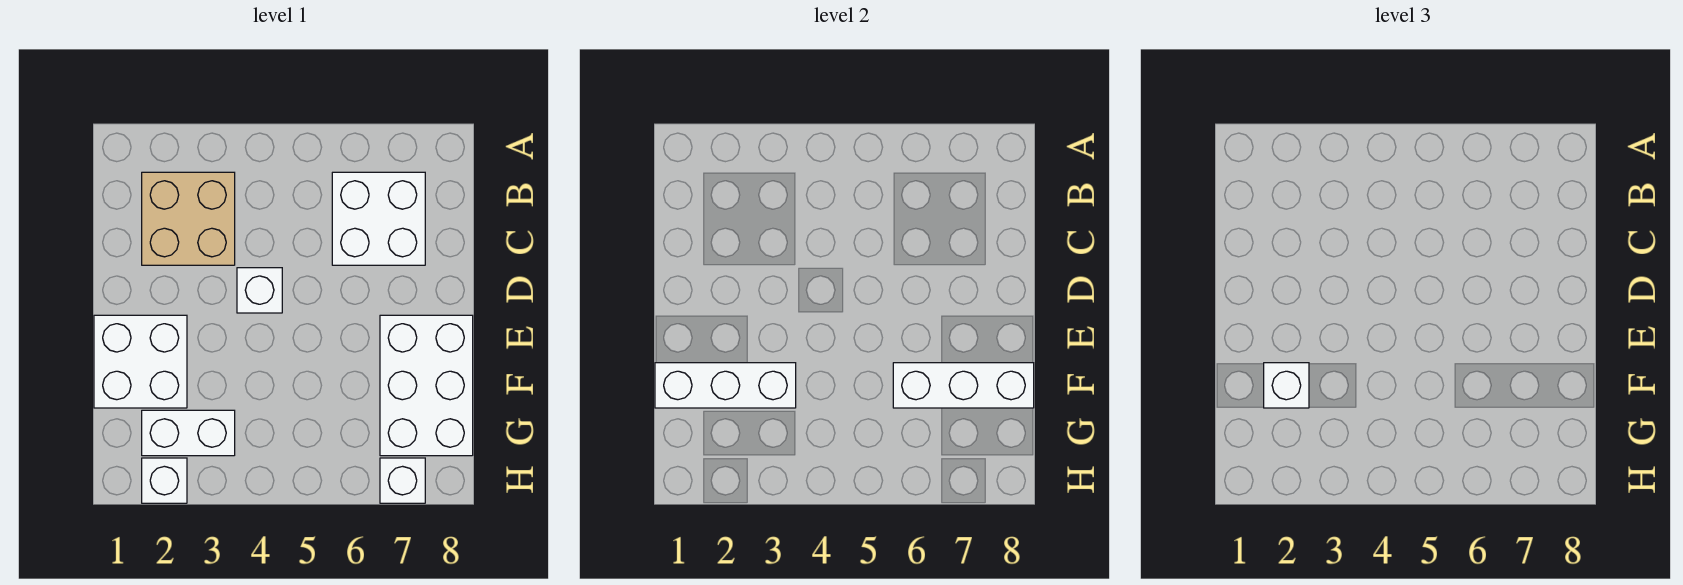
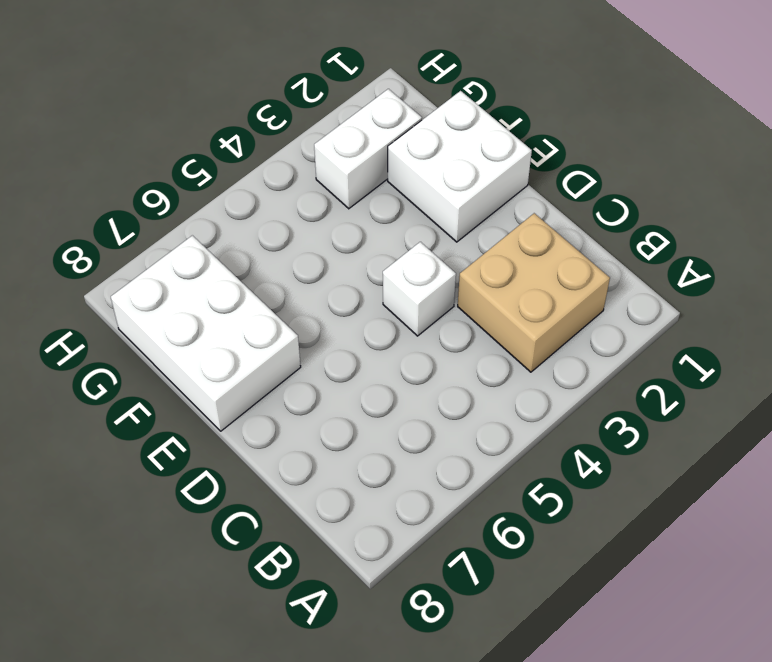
none -> white brick B6:C7 level 1
none -> white brick H2 level 1

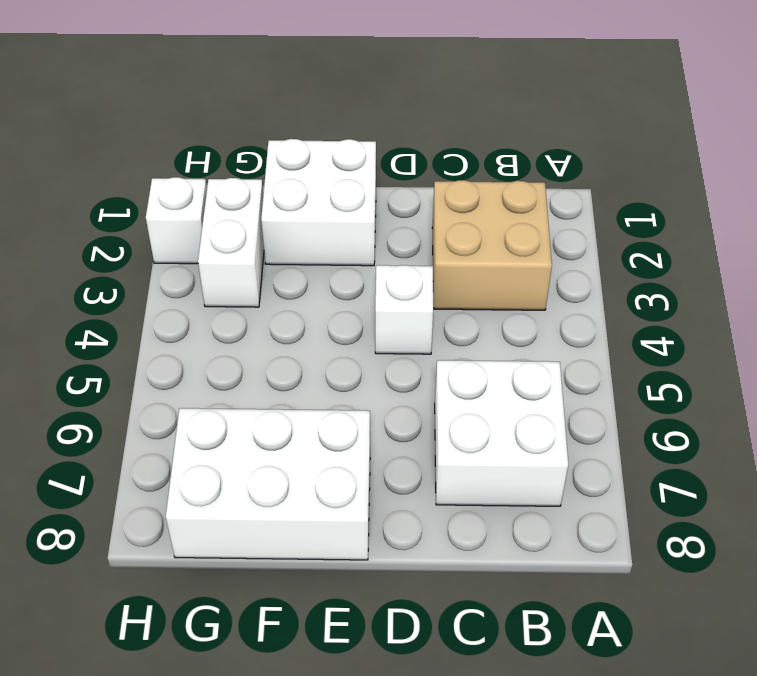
none -> white brick H7 level 1
none -> white brick F1:F3 level 2

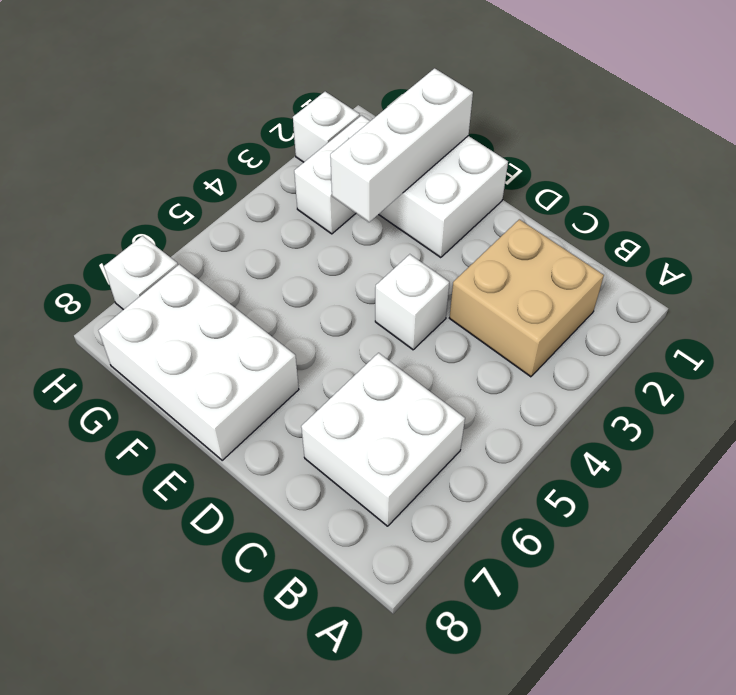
none -> white brick F6:F8 level 2
none -> white brick F2 level 3

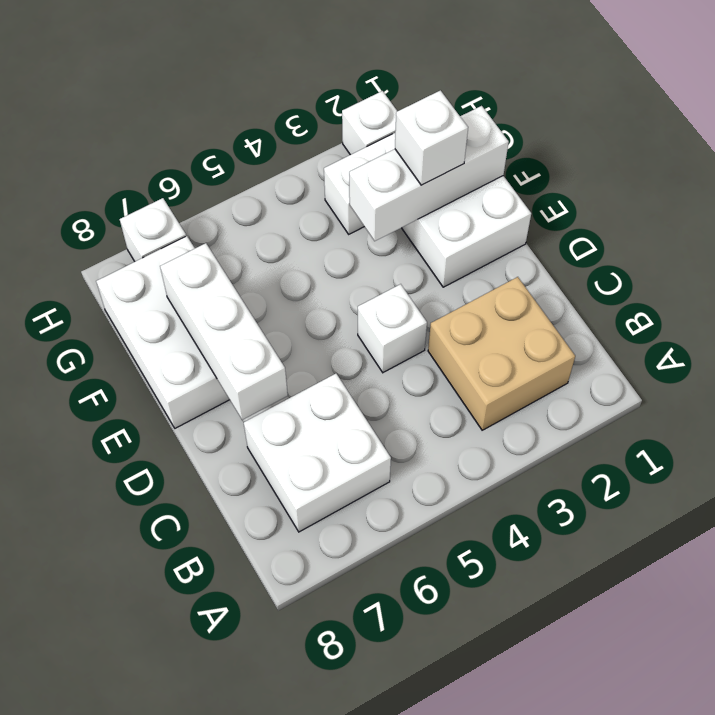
white brick D7:F7 level 2 -> white brick F6:F8 level 2

